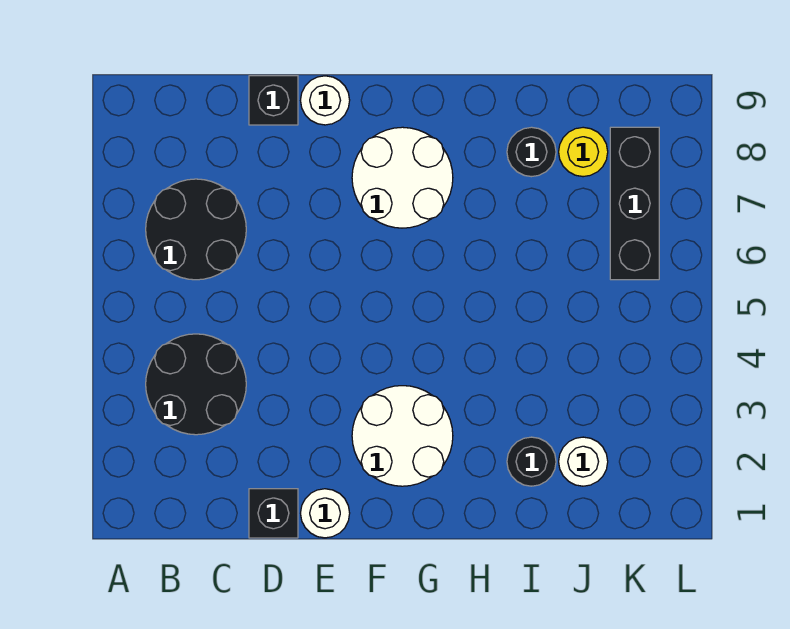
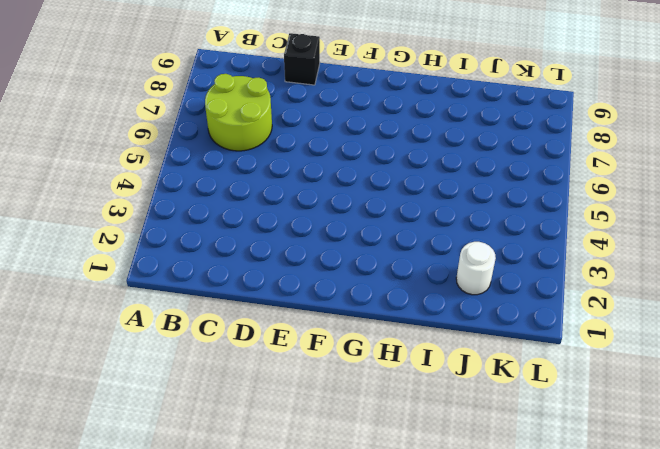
lime round brick B6:C7 level 1 -> black round brick B6:C7 level 1
none -> black round brick B3:C4 level 1
none -> black brick D1 level 1
none -> white round brick E1 level 1

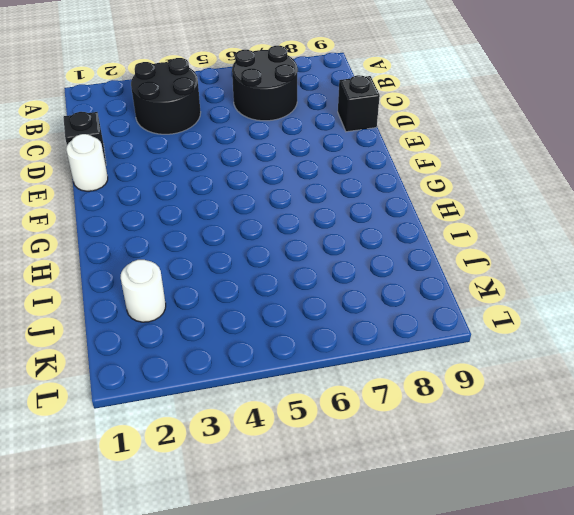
none -> white round brick E9 level 1
none -> white round brick F2:G3 level 1
none -> white round brick F7:G8 level 1

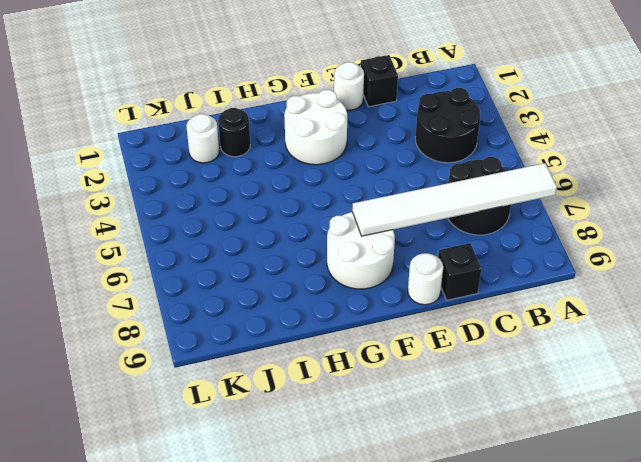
white tile A7:F7 level 2 -> none
none -> black round brick I8 level 1
none -> yellow round brick J8 level 1
none -> black brick K6:K8 level 1

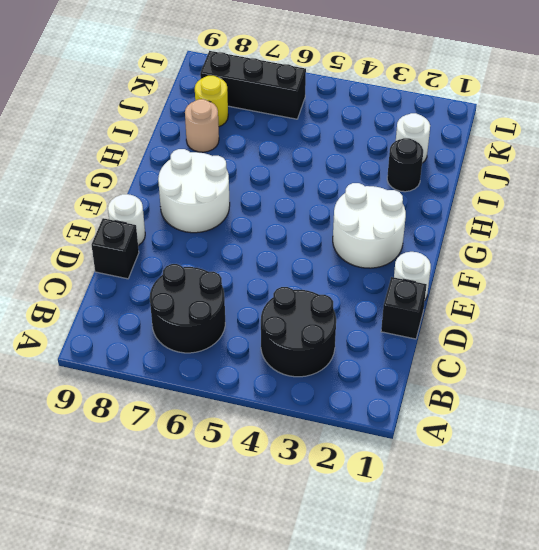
tan round brick I8 level 1 -> black round brick I8 level 1

